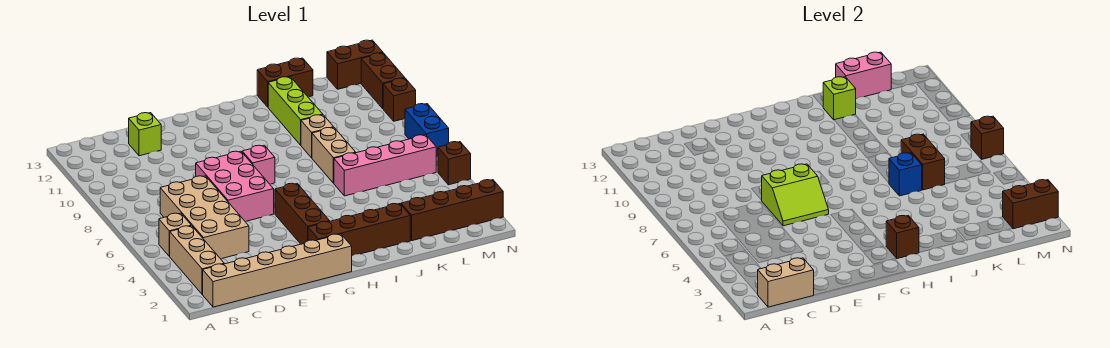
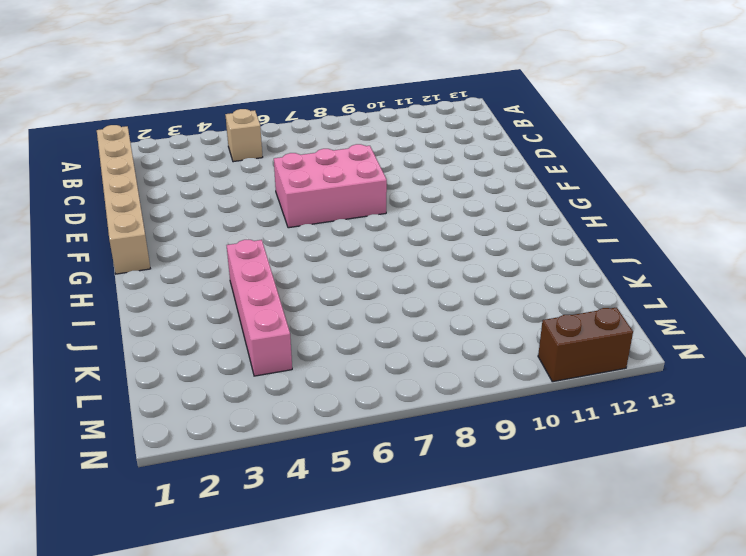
pink brick I4:L4 level 1 -> pink brick J6:M6 level 1
none -> tan brick B2:B4 level 1
none -> tan brick C4:D7 level 1
none -> lime brick D12 level 1

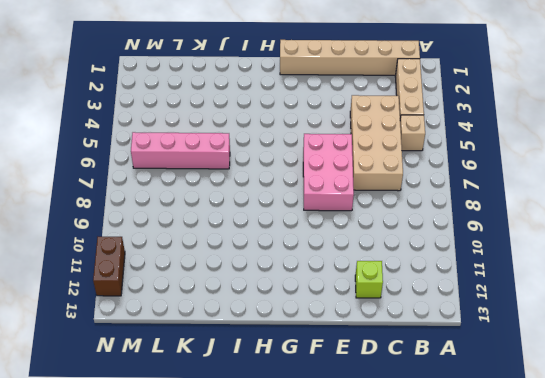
none -> brown brick G2:J2 level 1
none -> brown brick G3:G5 level 1
none -> pink brick G8 level 1

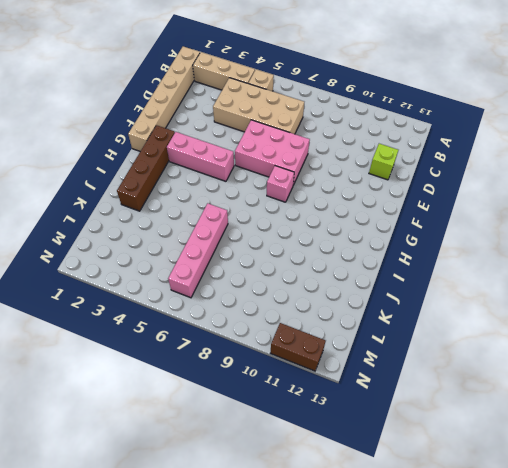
pink brick G3:G5 level 1 -> brown brick G3:G5 level 1
none -> tan brick J7:J8 level 1
none -> tan brick J9 level 1
none -> lime brick J10:J12 level 1

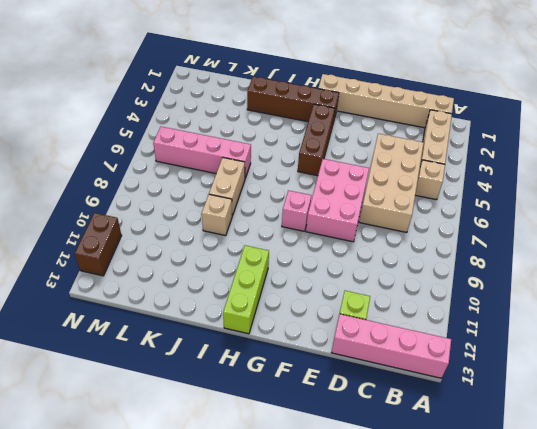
pink brick A13:D13 level 1 -> none
lime brick H11:H13 level 1 -> lime brick J10:J12 level 1
none -> brown brick J13:K13 level 1
none -> brown brick K2:N2 level 1
none -> brown brick M13:N13 level 1

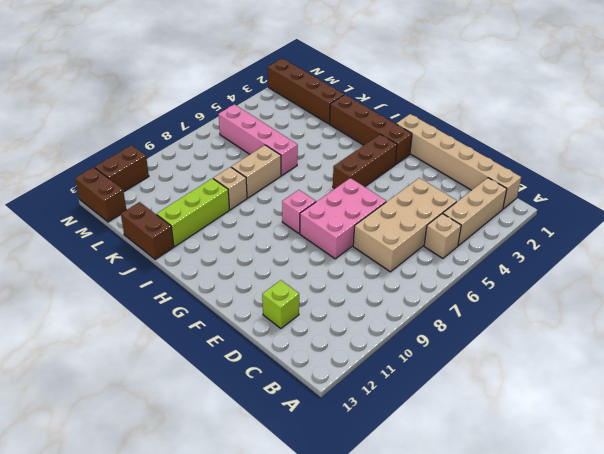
none -> brown brick N5 level 1
none -> blue brick N7:N8 level 1
none -> brown brick N10 level 1

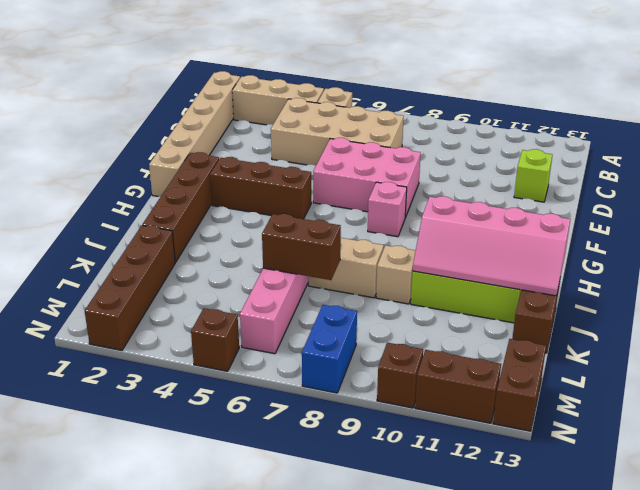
pink slope I10:J13 level 2 top I -> lime brick J12 level 2
blue brick M8:N8 level 1 -> blue brick N7:N8 level 1
none -> tan brick B1:C1 level 2
none -> lime slope E6:F7 level 2 top 7
none -> brown brick H2 level 2

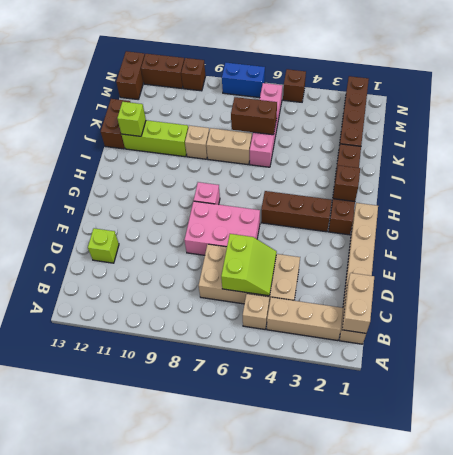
lime slope C5:D6 level 2 top 6 -> lime slope E6:F7 level 2 top 7
none -> blue brick J6 level 2
none -> pink brick K13:L13 level 2
none -> brown brick M2:N2 level 2

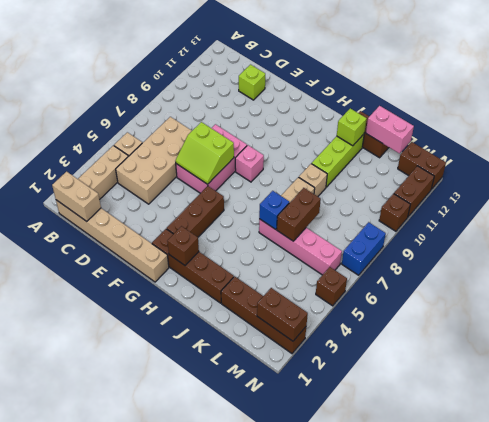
none -> brown brick N7 level 2

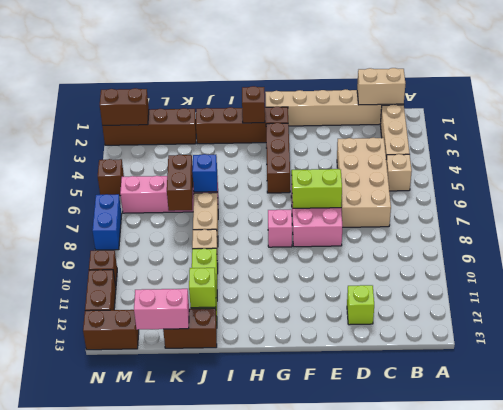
none -> brown brick N7 level 2

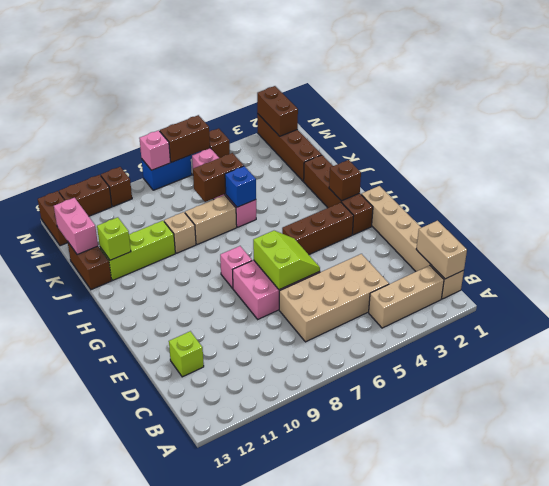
brown brick N6:N7 level 2 -> brown brick N7 level 2
pink brick N8 level 2 -> none
none -> tan brick B5 level 1

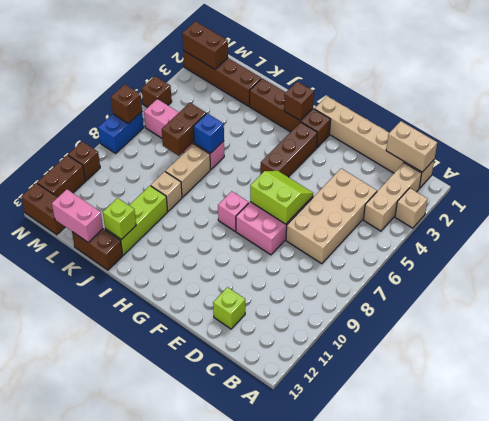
tan brick A3 level 1 -> tan brick B5 level 1

